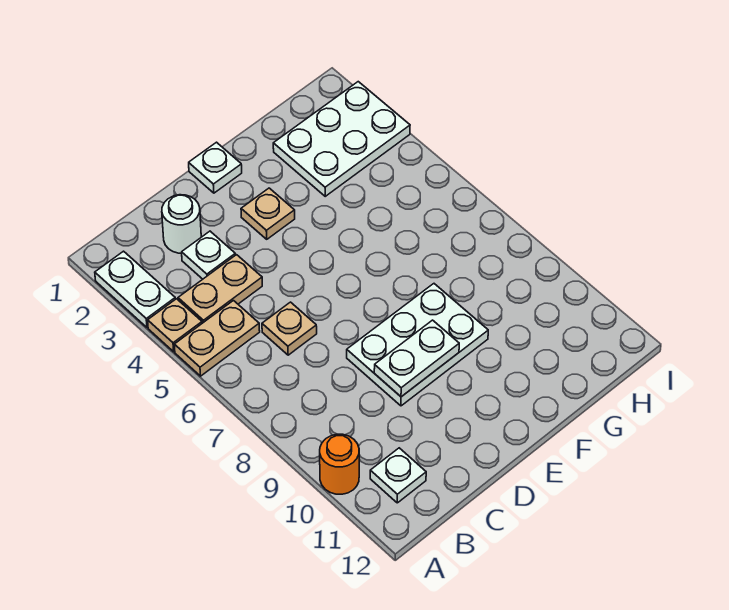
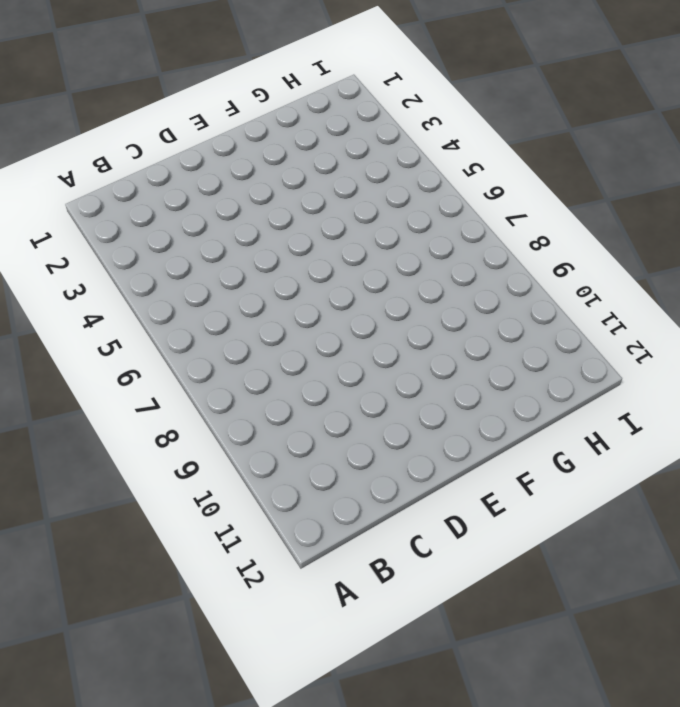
none -> white plate A2:A3 level 1
none -> tan plate A4 level 1
none -> tan plate A5:B5 level 1

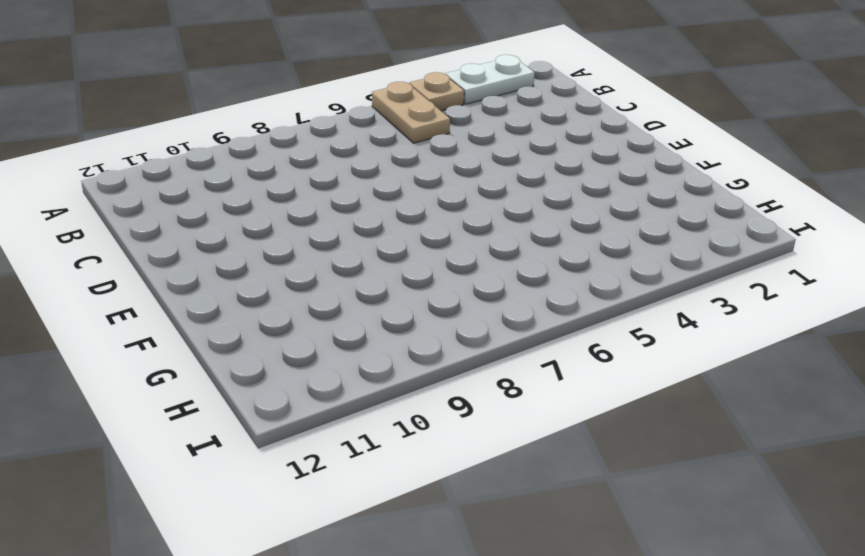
none -> orange round brick A10 level 1
none -> tan plate B4:C4 level 1
none -> white plate B11 level 1

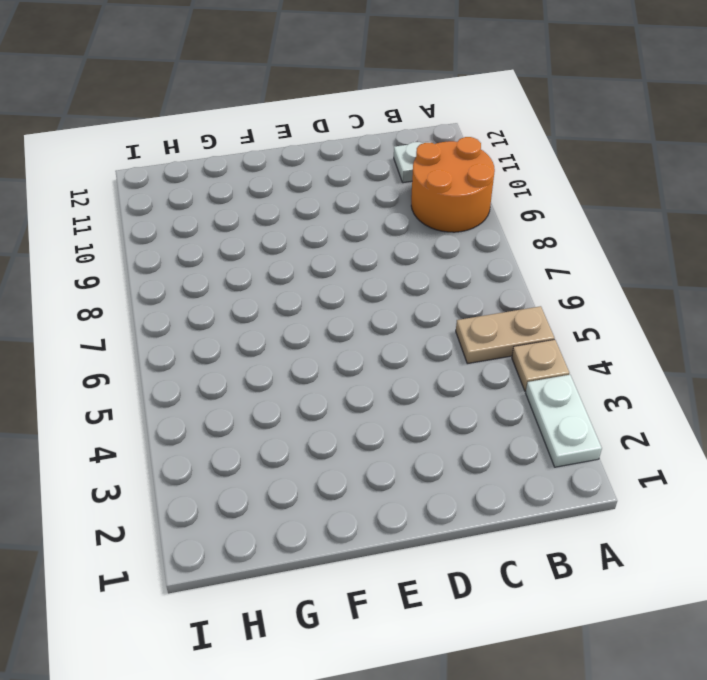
orange round brick A9:B10 level 1 -> orange round brick A10 level 1
none -> tan plate B4:C4 level 1
none -> white round brick C2 level 1
none -> white plate C3 level 1

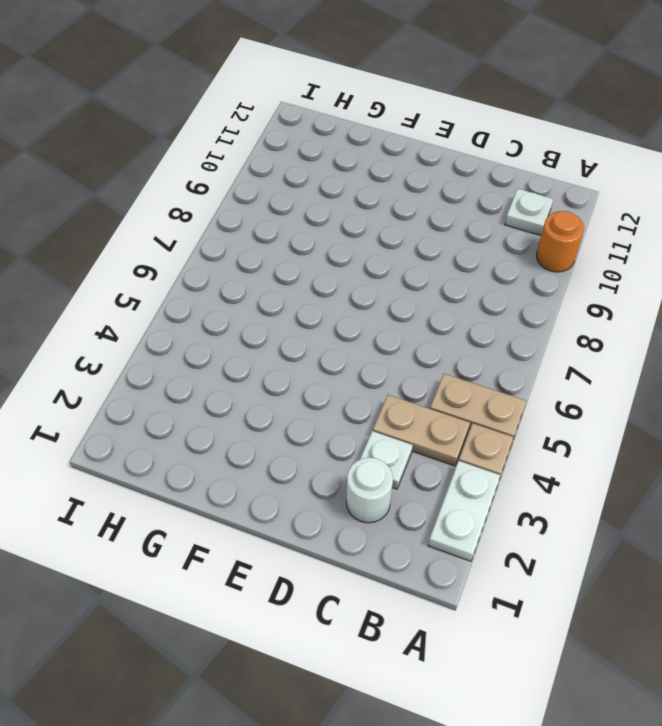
none -> tan plate C6 level 1
none -> white plate D8:F9 level 1
none -> white plate E1 level 1

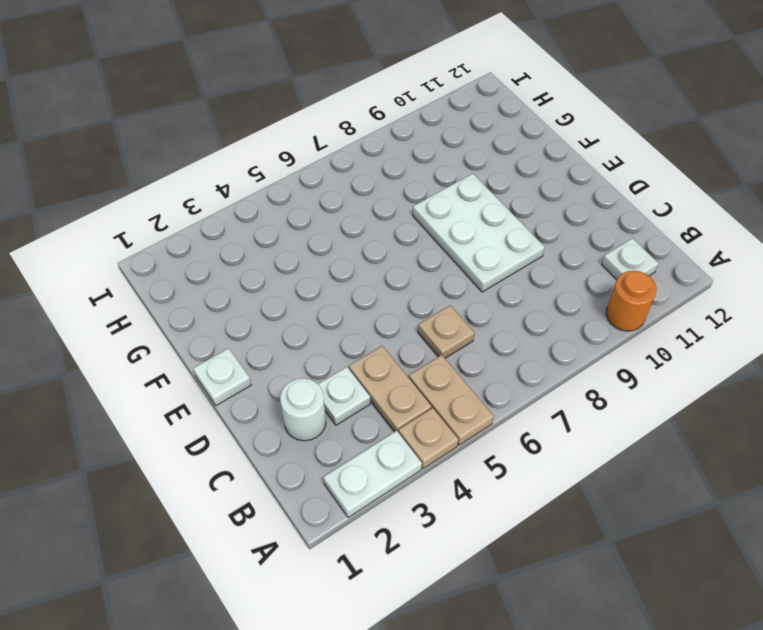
none -> tan plate E3 level 1
none -> white plate G2:I3 level 1
none -> white plate D9:E9 level 2

